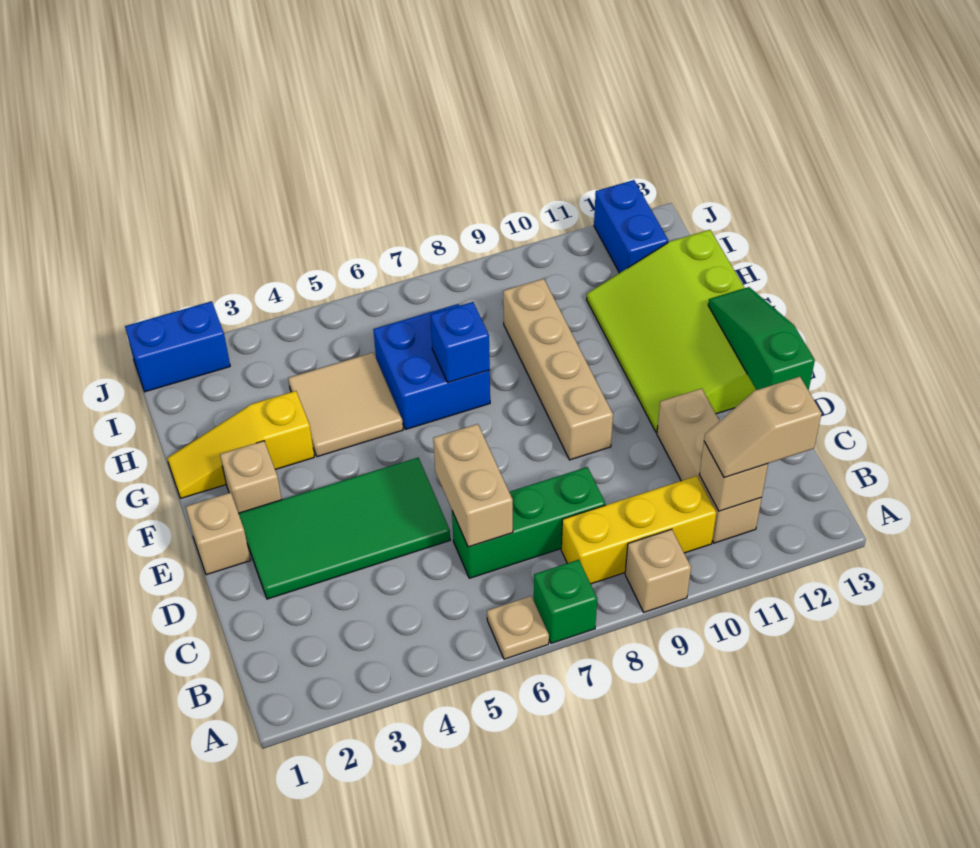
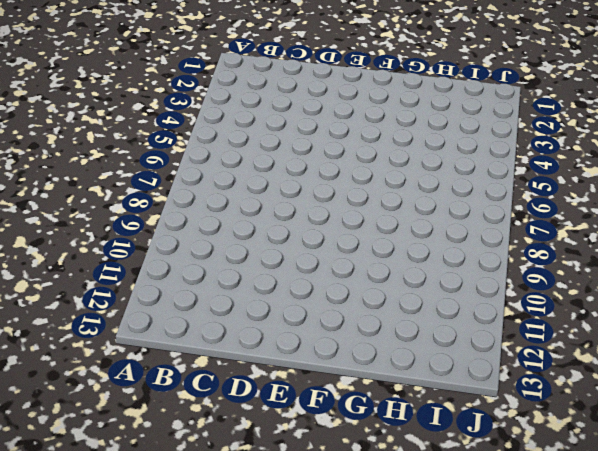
none -> tan plate A6 level 1
none -> green brick A7 level 1
none -> tan brick A9 level 1

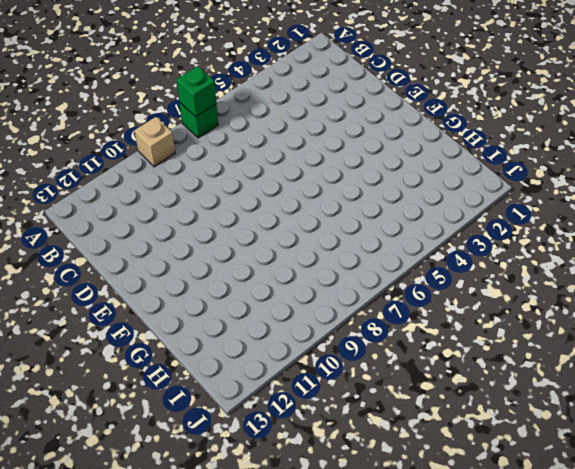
green brick A7 level 2 -> none
none -> tan plate A6 level 1
none -> yellow brick B8:B10 level 1
none -> tan brick B11:D11 level 1

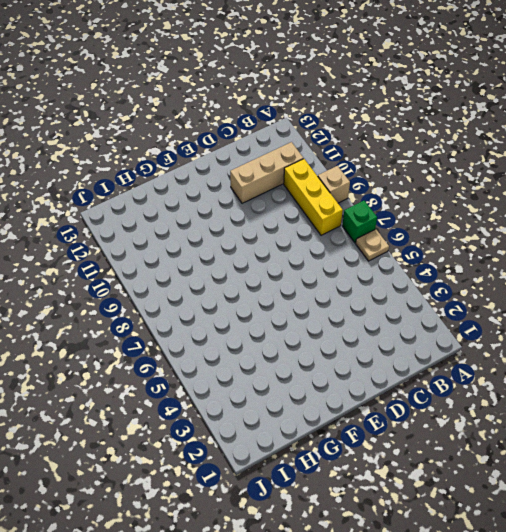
none -> green brick C6:C8 level 1
none -> green tile D2:E5 level 1
none -> tan brick E1 level 1

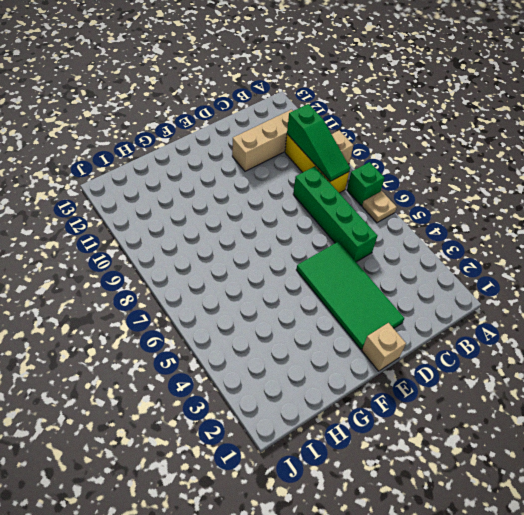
green slope B8:B10 level 2 top 10 -> green slope D13:F13 level 2 top D
green brick C5:C8 level 1 -> green brick C6:C8 level 1
none -> tan brick E9:H9 level 1
none -> lime slope E11:H13 level 1 top 13
none -> tan brick F2 level 1

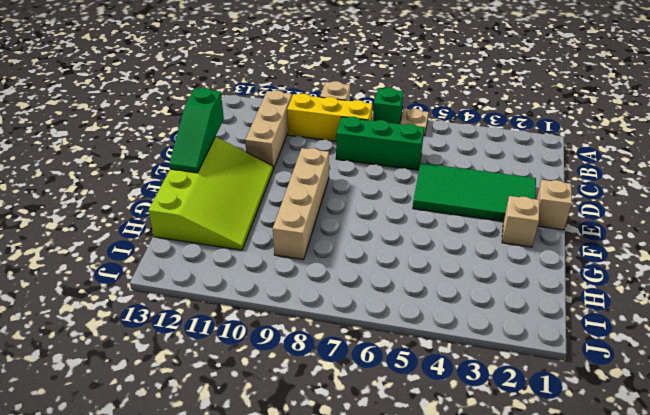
none -> yellow slope G1:G3 level 1 top 3
none -> tan tile G4:H5 level 1
none -> blue brick G6:H7 level 1

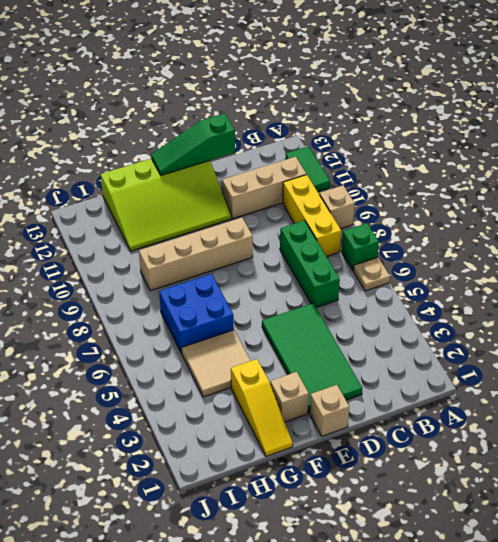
green tile A11:A12 level 1 -> none
none -> blue brick I12:J12 level 1
none -> blue brick J1:J2 level 1
none -> tan brick B11 level 2

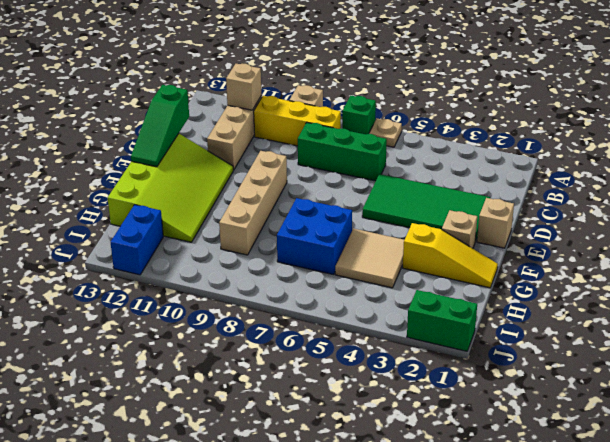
green brick J1:J2 level 1 -> blue brick J1:J2 level 1
none -> tan brick C6:D6 level 2
none -> blue brick G7 level 2
none -> tan slope B11:B12 level 3 top 12

